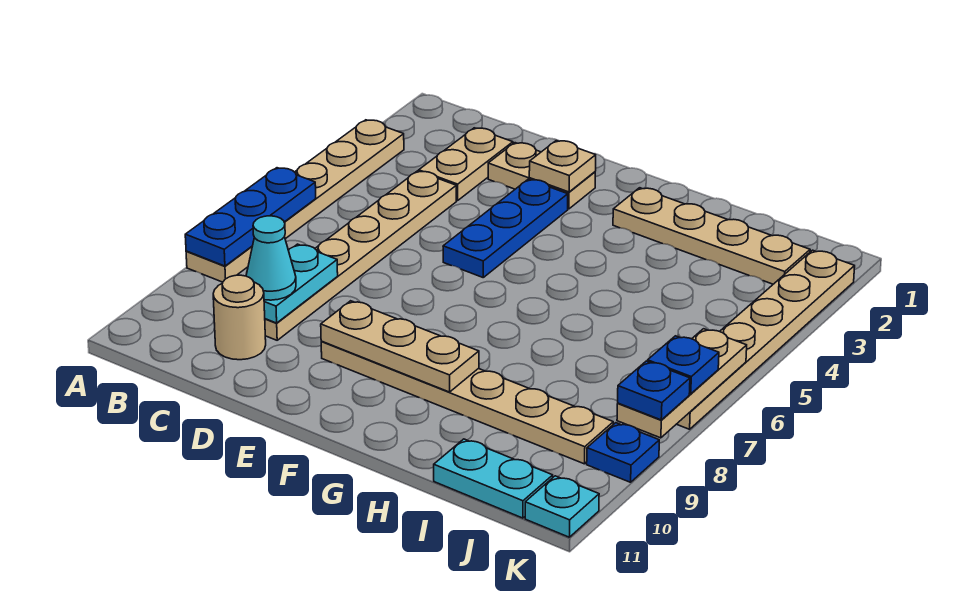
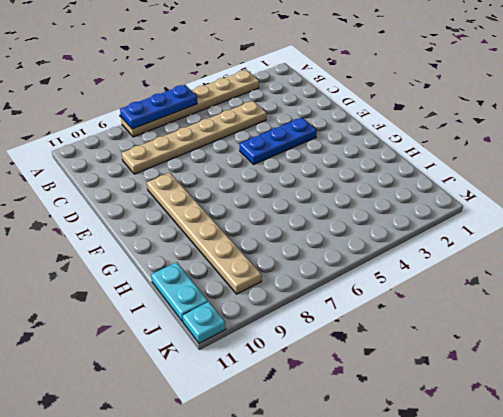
none -> tan plate C2:C3 level 1
none -> tan round brick C10 level 1
none -> tan plate D2:E2 level 1

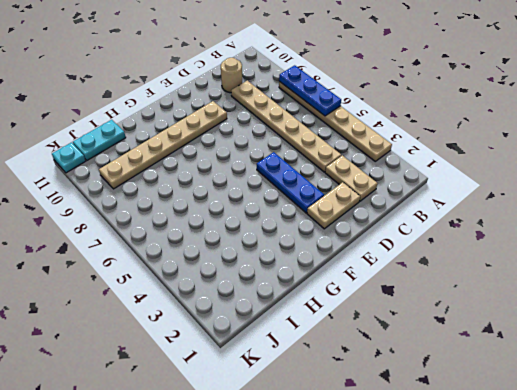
none -> tan plate G2:J2 level 1
none -> tan plate K2:K7 level 1
none -> blue plate K9 level 1

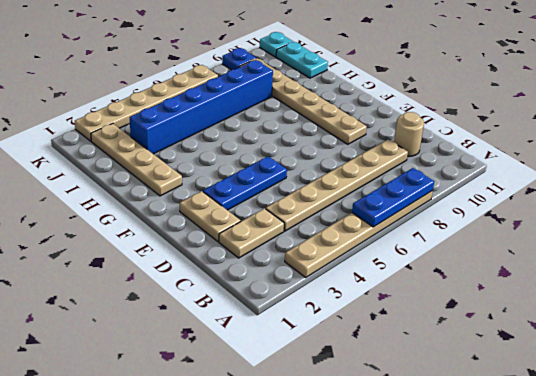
blue brick I3:I8 level 1 -> none
none -> cyan plate C8:C9 level 2
none -> tan plate E2 level 2
none -> tan plate E9:G9 level 2

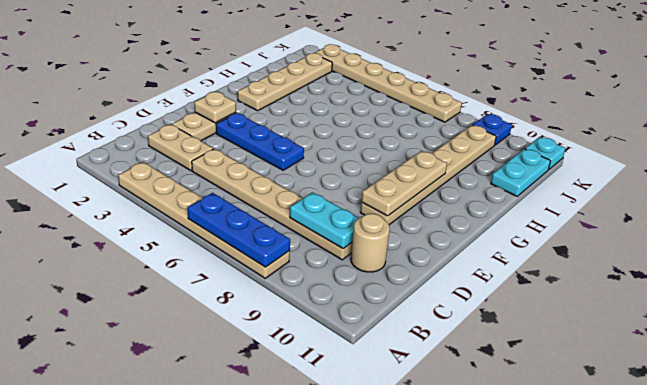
none -> tan plate K6:K8 level 2
none -> cyan cone C9 level 3
none -> blue plate K7 level 3

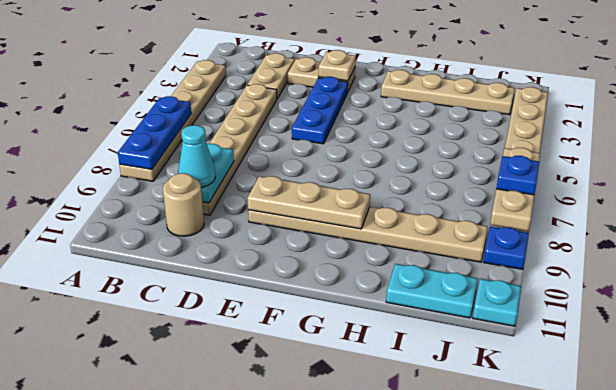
none -> blue plate K8 level 3

